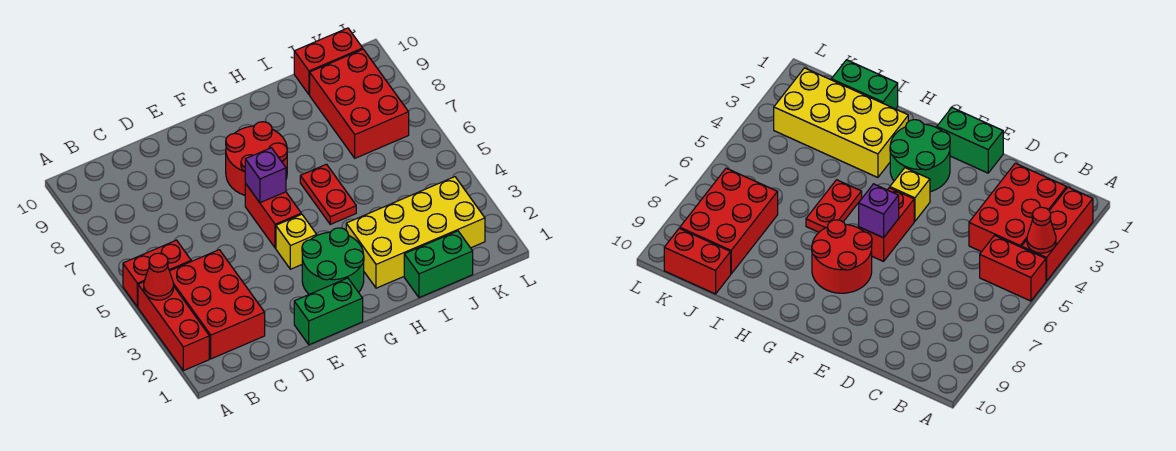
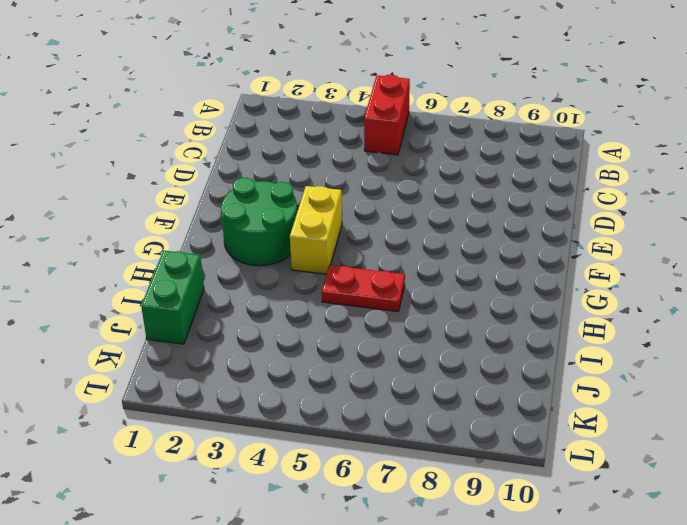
yellow brick F4:G4 level 1 -> yellow brick F4 level 1
none -> red brick A2:A4 level 1
none -> red brick B2:C4 level 1
none -> green brick E1:F1 level 1

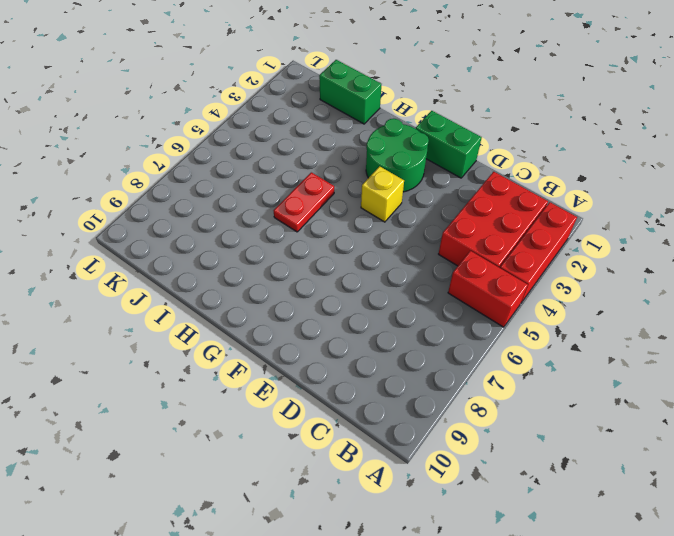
none -> red brick F5:F6 level 1
none -> red round brick F7:G8 level 1
none -> yellow brick H2:K3 level 1

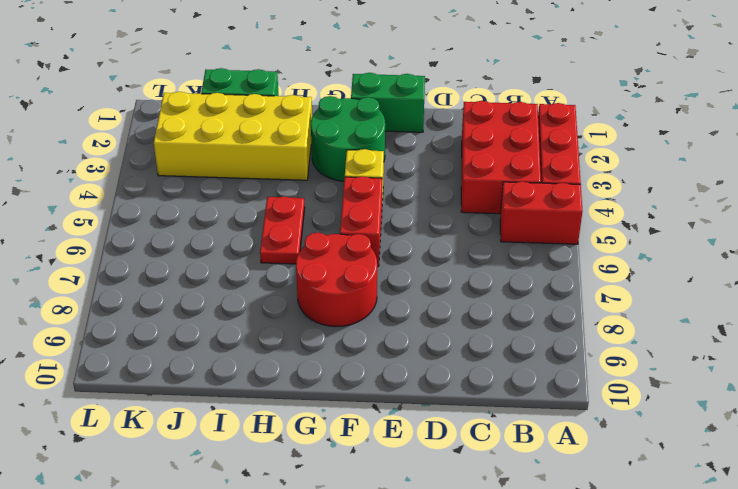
none -> red brick J7:K9 level 1
none -> red brick J10:K10 level 1
none -> red cone A4 level 2

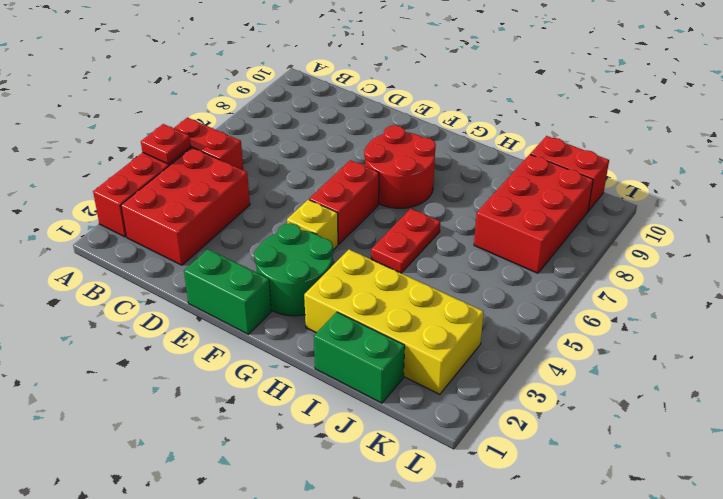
red plate A4 level 2 -> red cone A4 level 2
none -> purple brick F6 level 2

